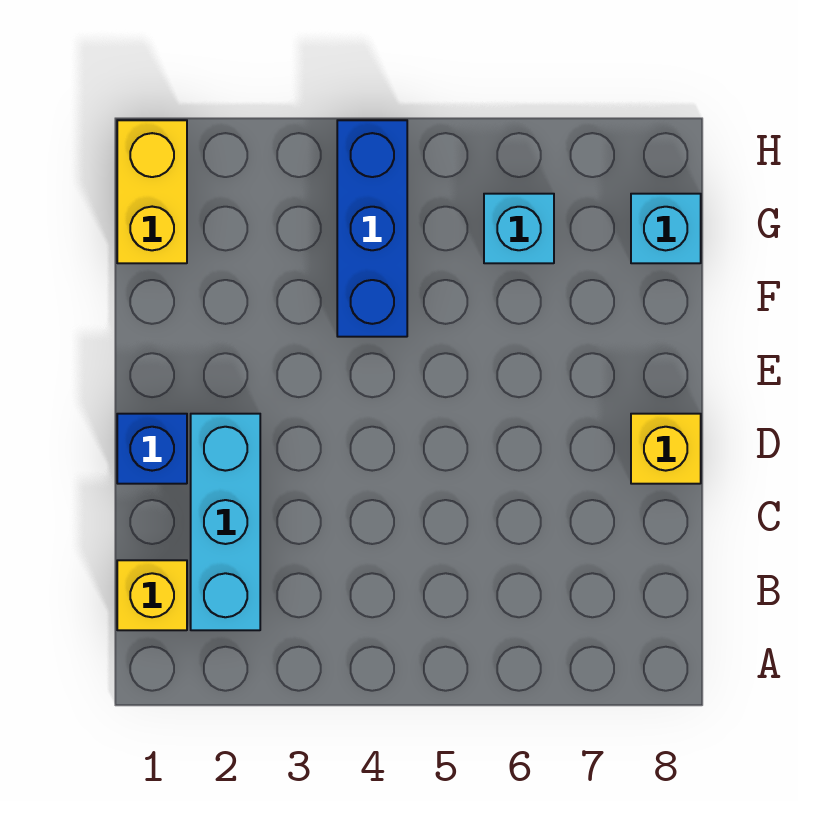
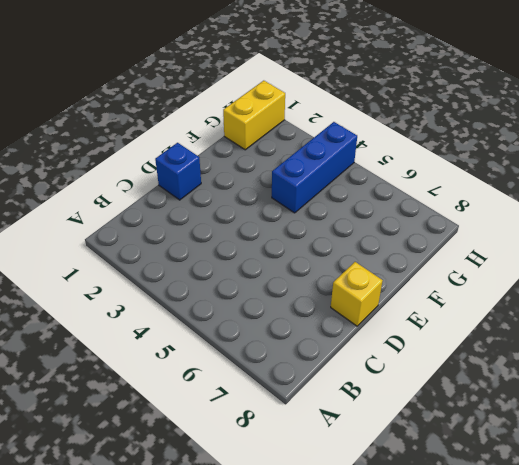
none -> yellow brick B1 level 1
none -> cyan brick B2:D2 level 1

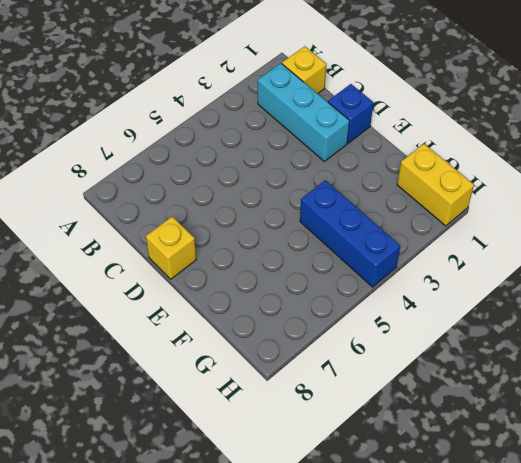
none -> cyan brick G6 level 1
none -> cyan brick G8 level 1

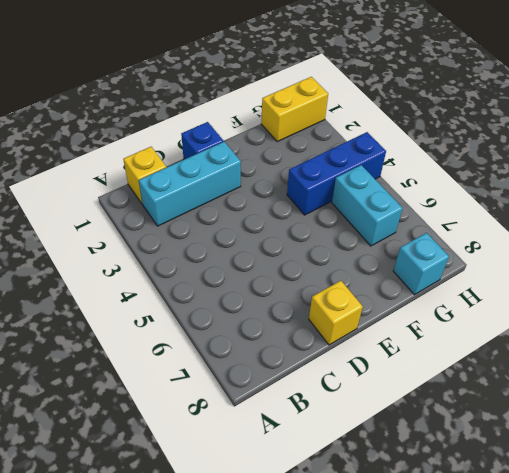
cyan brick G5:G6 level 1 -> cyan brick G6 level 1

